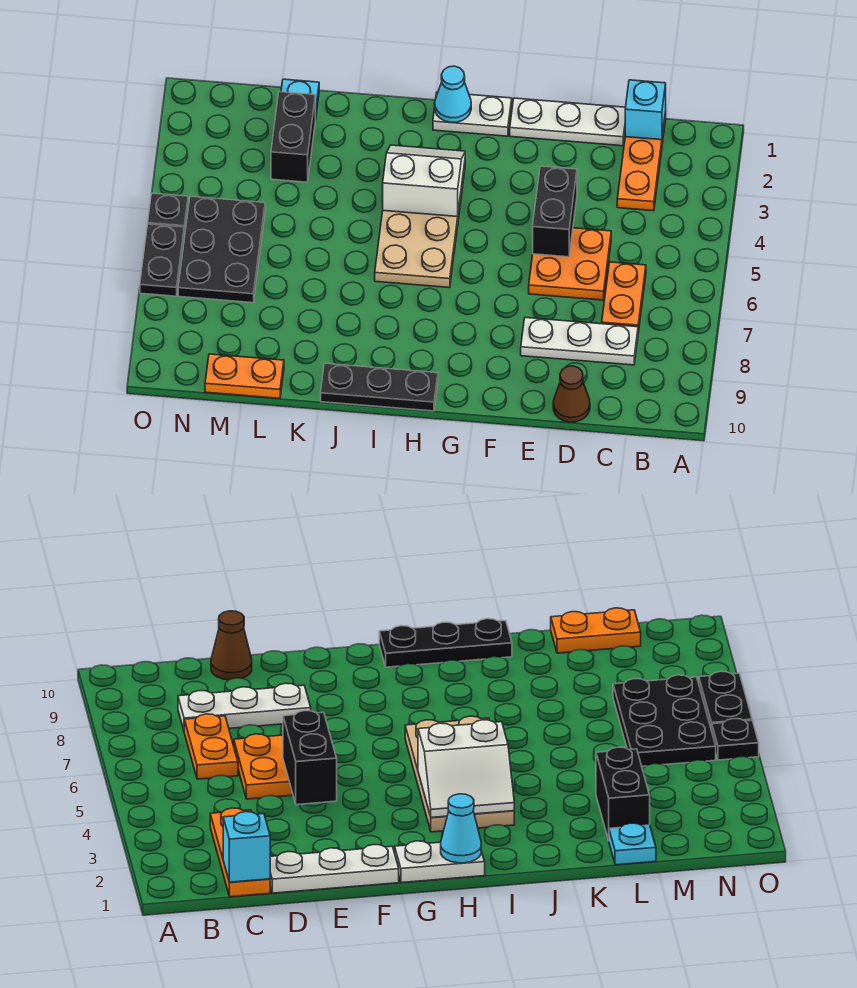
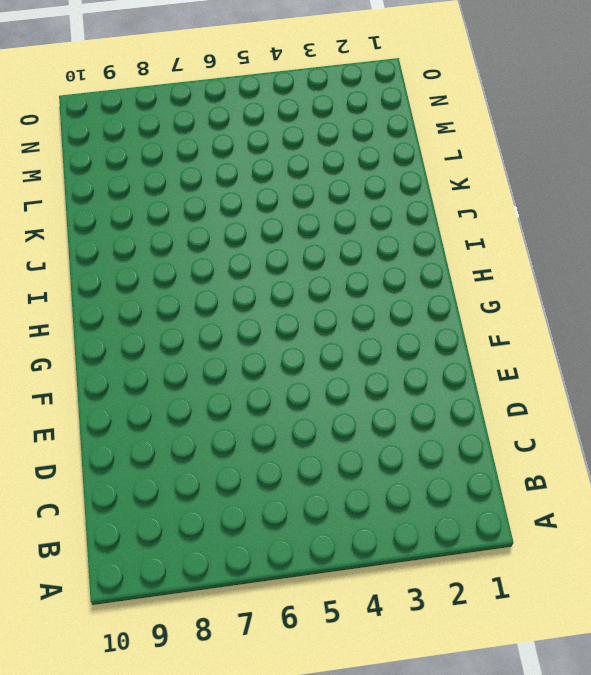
none -> orange plate C1:C3 level 1
none -> orange plate C6:C7 level 1
none -> white plate C8:E8 level 1

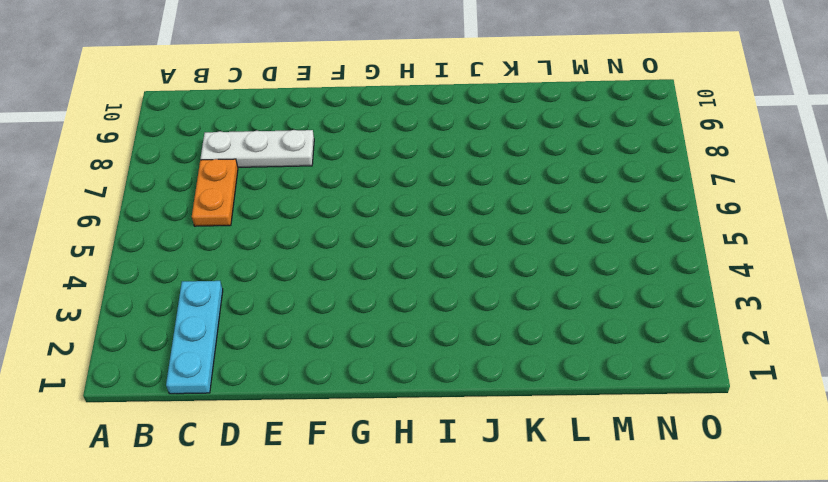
cyan plate C1:C3 level 1 -> orange plate C1:C3 level 1
none -> white plate D1:F1 level 1
none -> orange plate D5:E6 level 1
none -> brown cone D10 level 1

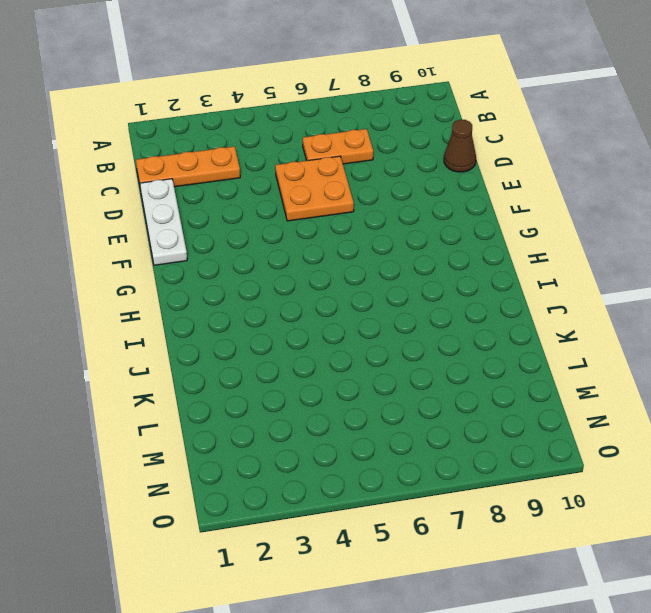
none -> white plate C8:E8 level 1
none -> white plate G1:H1 level 1
none -> tan plate H3:I6 level 1

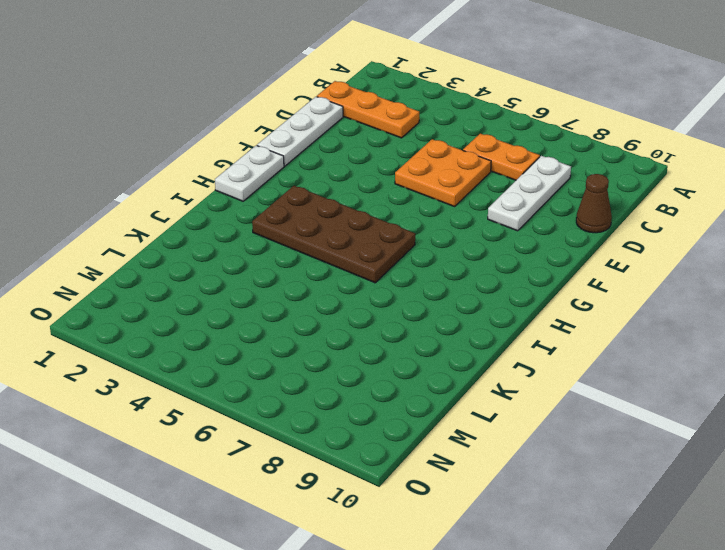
brown plate H3:I6 level 1 -> tan plate H3:I6 level 1
none -> black plate H10:J10 level 1
none -> cyan plate L1 level 1
none -> black brick L2:L3 level 1

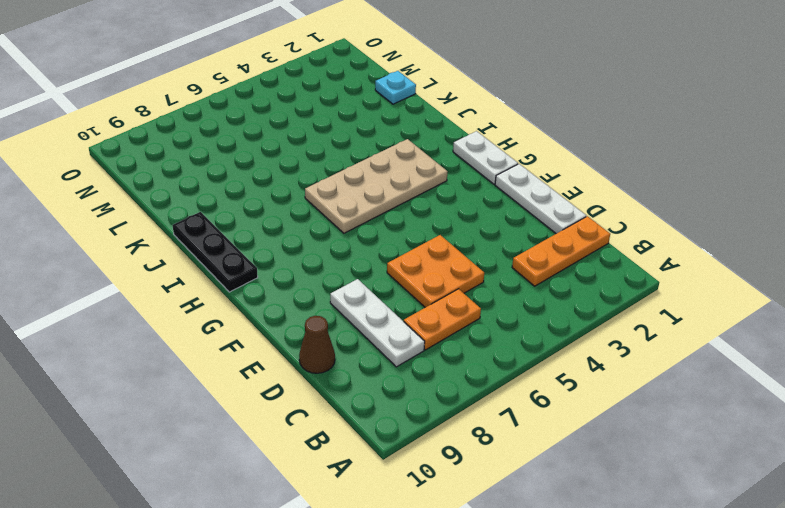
none -> black brick L2:L3 level 1
none -> orange plate L10:M10 level 1
none -> black plate M5:N7 level 1

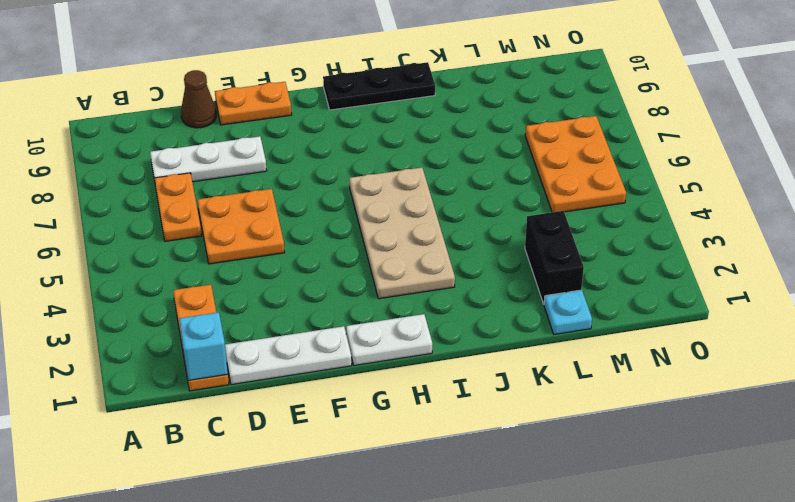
orange plate E10:F10 level 1 -> orange plate L10:M10 level 1
orange plate M5:N7 level 1 -> black plate M5:N7 level 1
none -> black plate O5 level 1
none -> black plate O6:O7 level 1
none -> black brick E4:E5 level 2

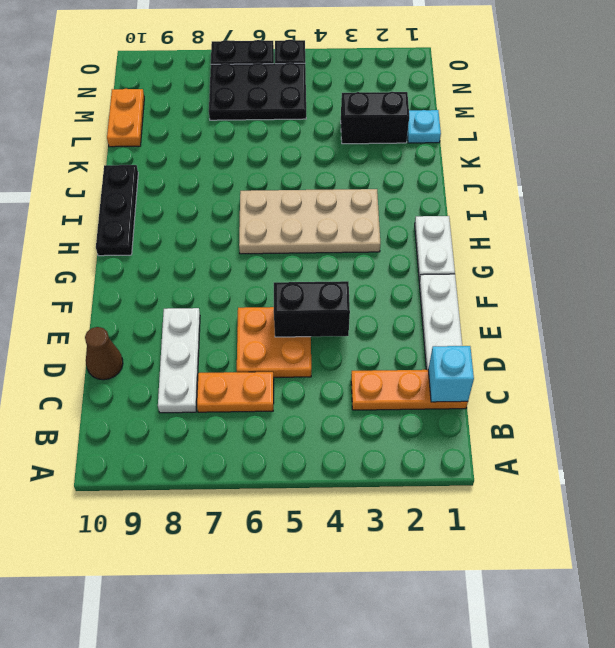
none -> cyan cone H1 level 2
none -> white slope H3:I4 level 2 top 4

